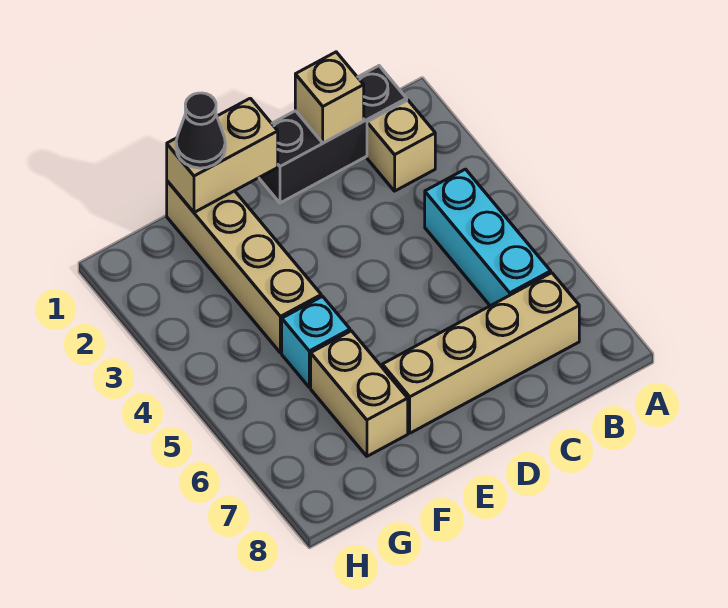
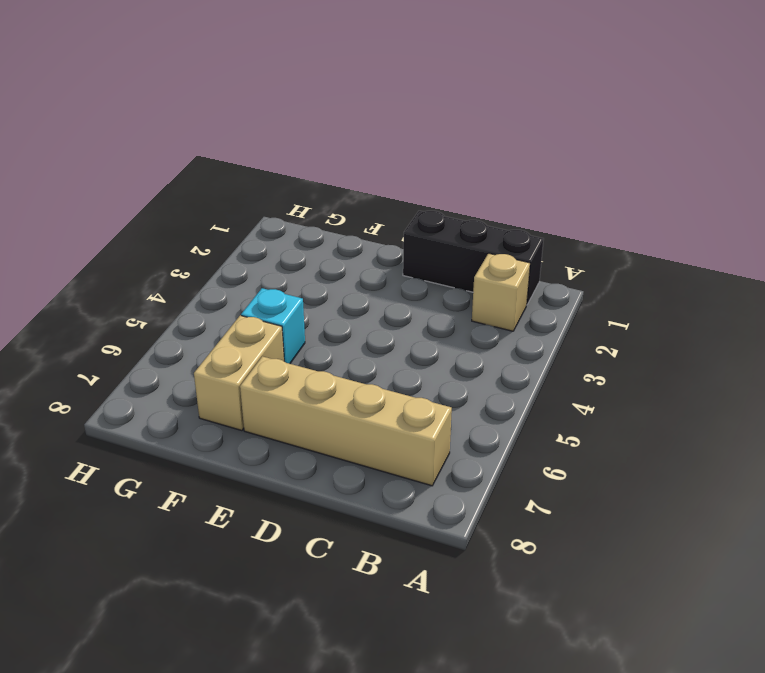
none -> cyan brick B4:B6 level 1
none -> tan brick F1:F4 level 1

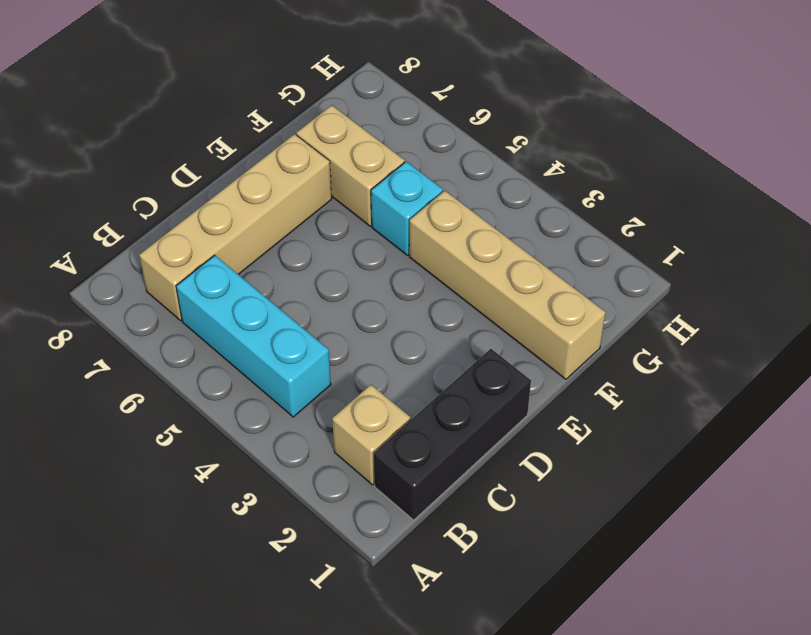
none -> tan brick C1 level 2
none -> tan brick E1:F1 level 2

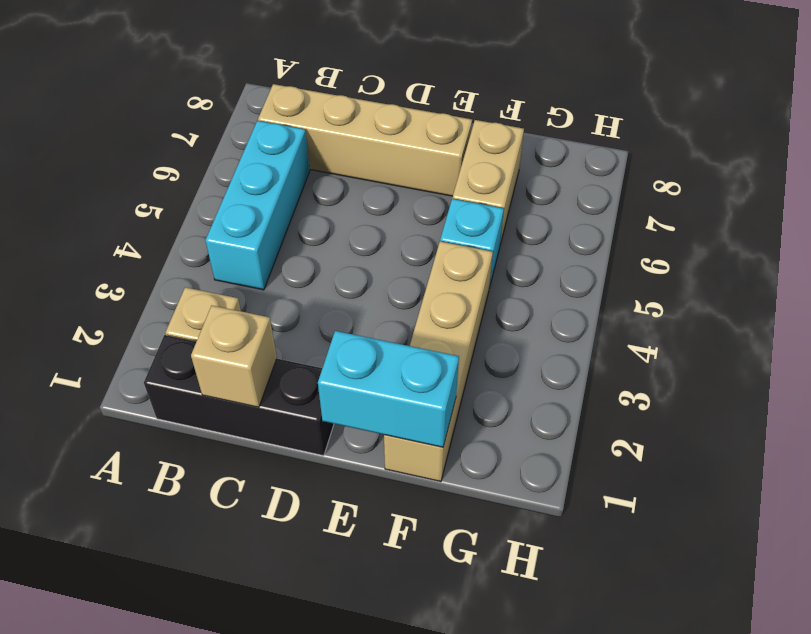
cyan brick E1:F1 level 2 -> tan brick E1:F1 level 2
none -> black cone F1 level 3

